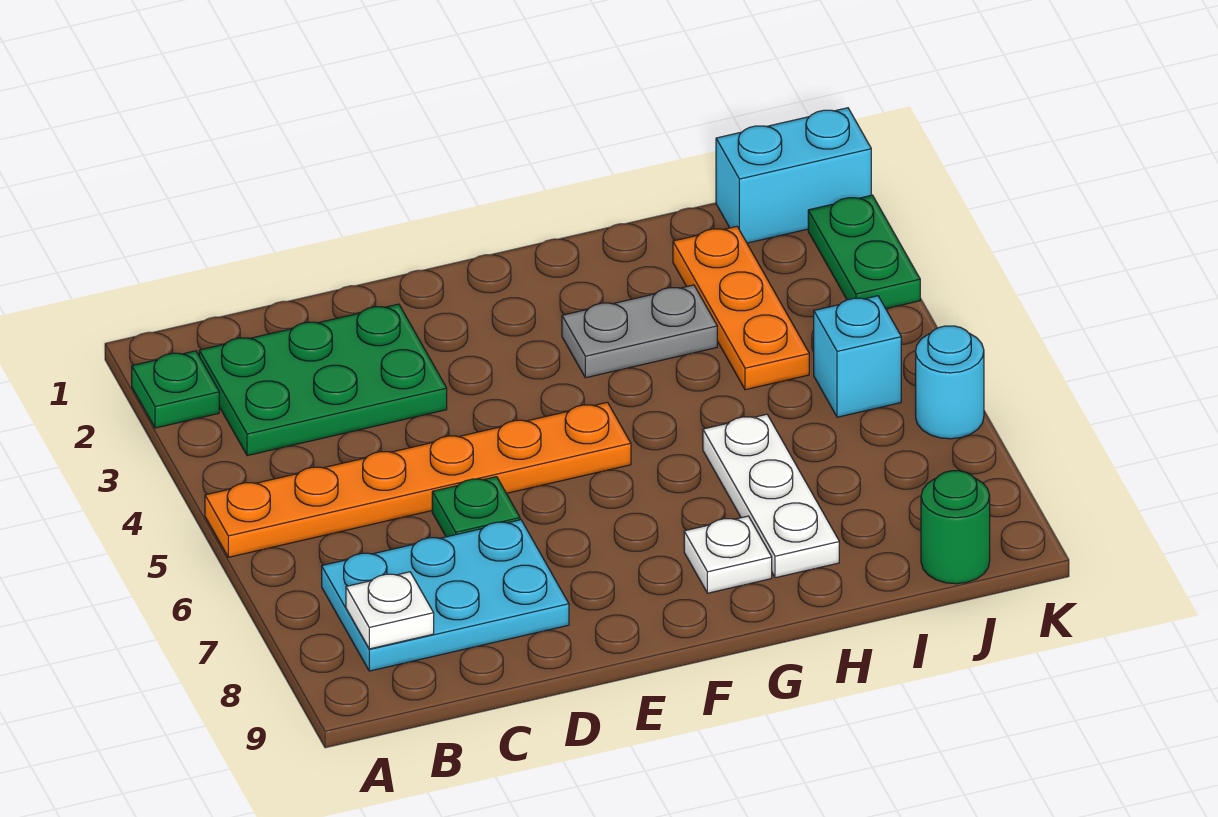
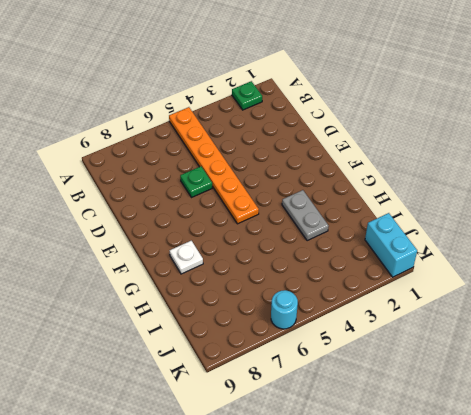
none -> green plate B2:D3 level 1
none -> cyan plate B7:D8 level 1
none -> white plate H6:H8 level 1

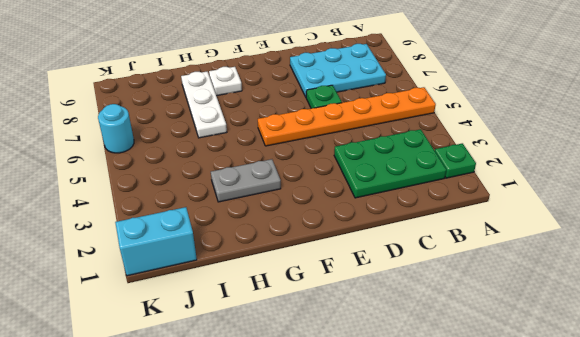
none -> orange plate I2:I4 level 1
none -> cyan brick J5 level 1
none -> green round brick J9 level 1

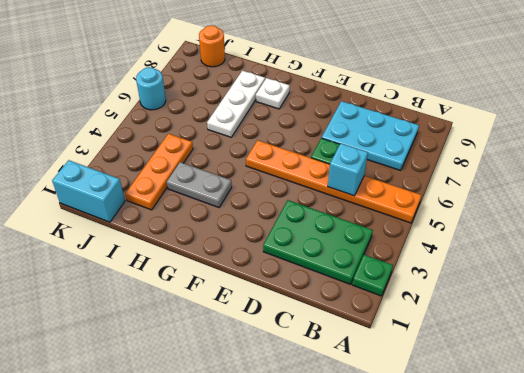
cyan brick C5 level 2 -> cyan brick J5 level 1
orange round brick J9 level 1 -> green round brick J9 level 1
none -> green plate K2:K3 level 1
none -> white plate B8 level 2

